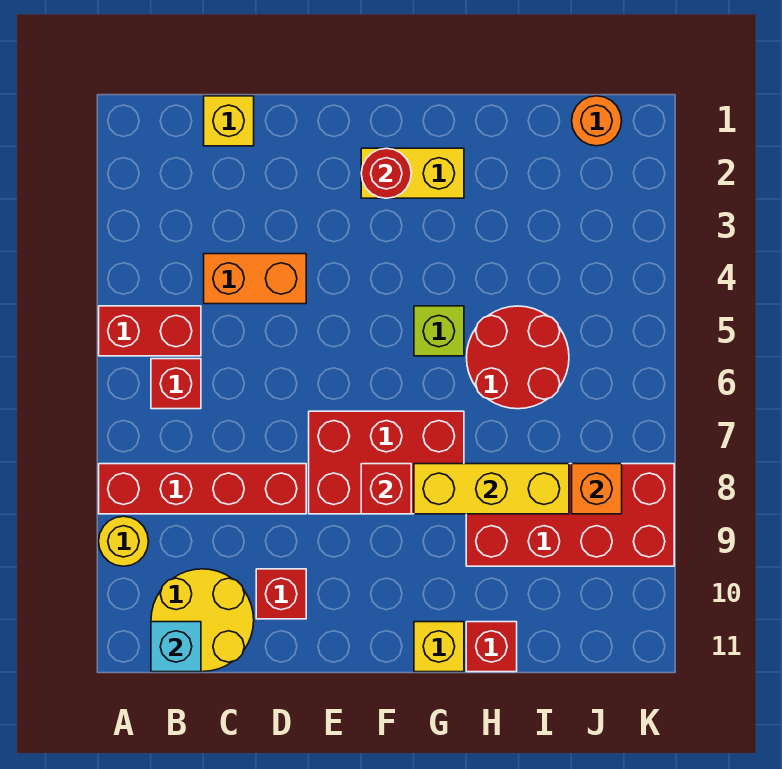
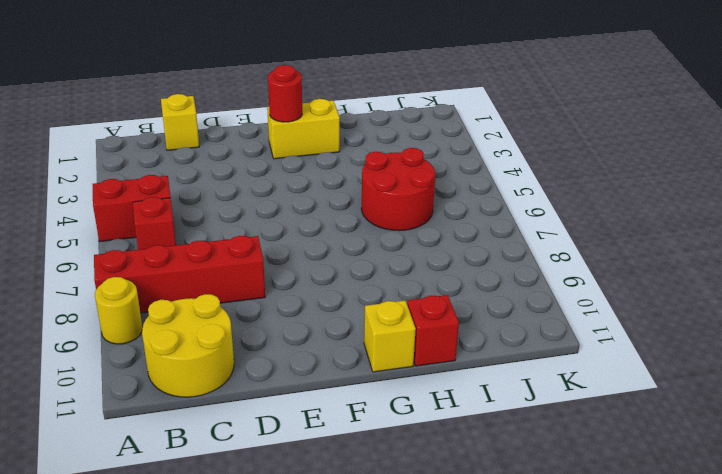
none -> orange brick C4:D4 level 1
none -> red brick D10 level 1
none -> red brick E7:G8 level 1

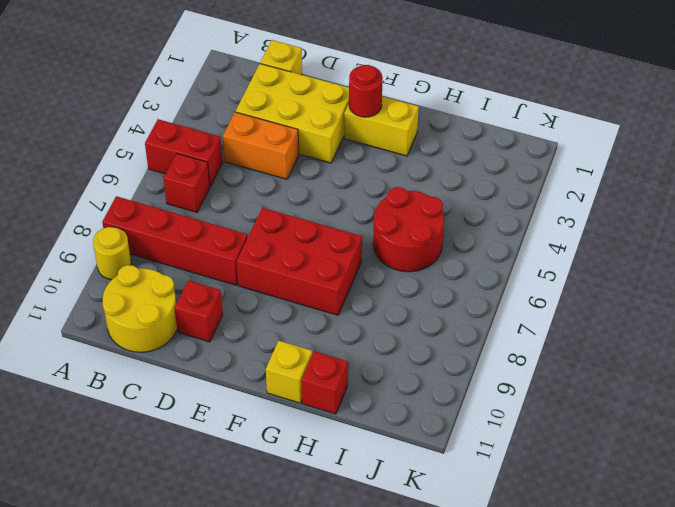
yellow brick C2:E3 level 1 -> none
none -> lime brick G5 level 1
none -> red brick H8:K9 level 1
none -> orange round brick J1 level 1

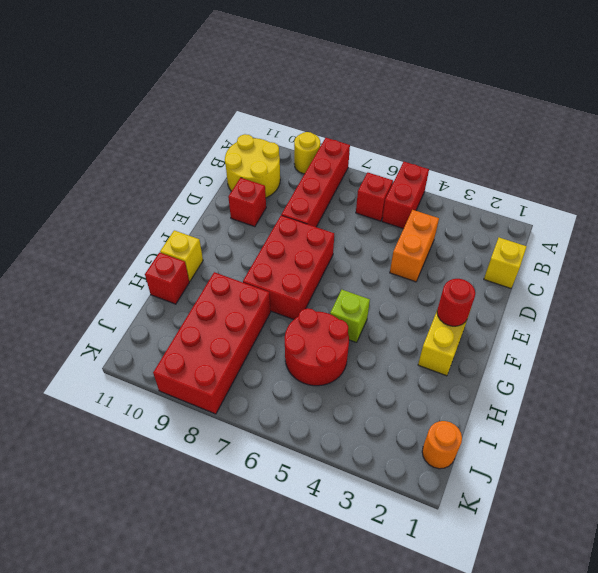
none -> cyan brick B11 level 2
none -> red brick F8 level 2
none -> yellow brick G8:I8 level 2

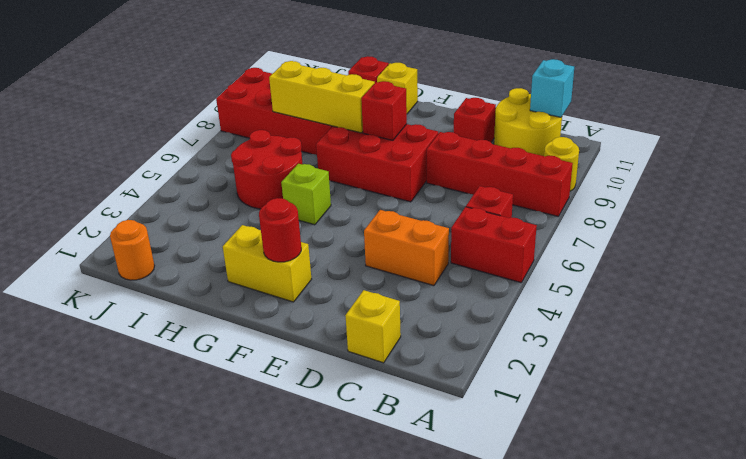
none -> orange brick J8 level 2

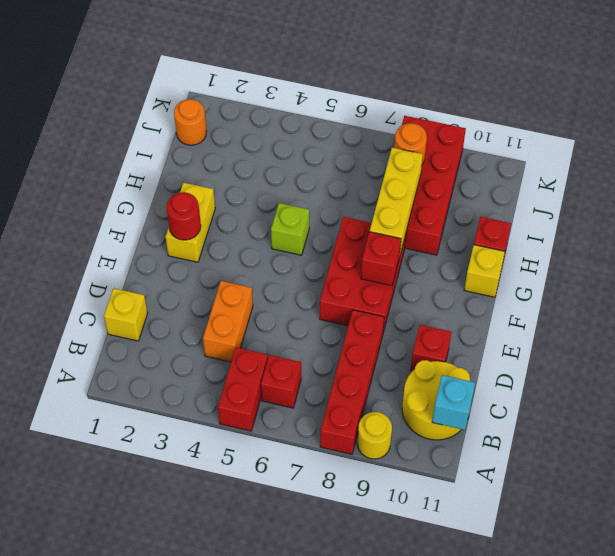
orange round brick J8 level 2 -> orange brick J8 level 2
none -> red round brick H5:I6 level 1

